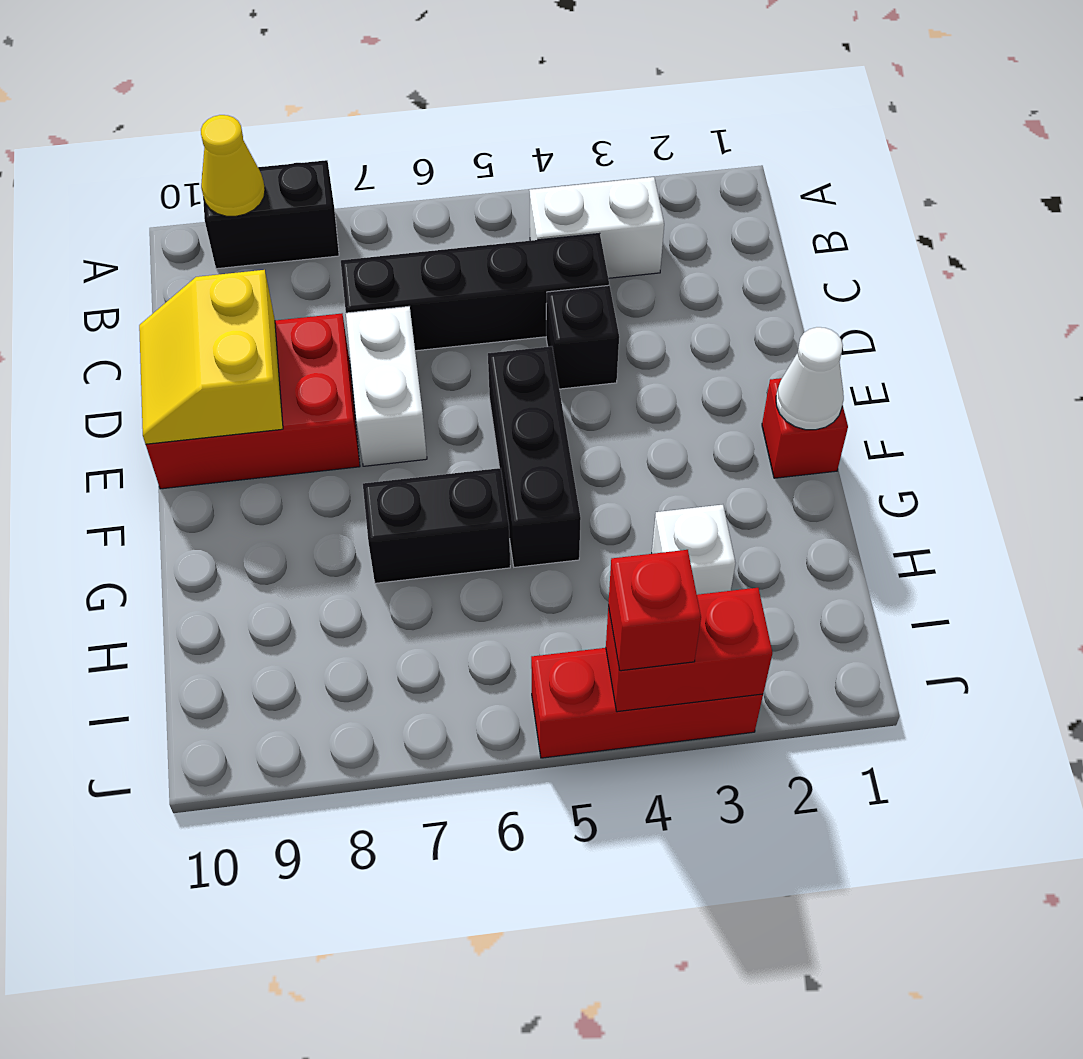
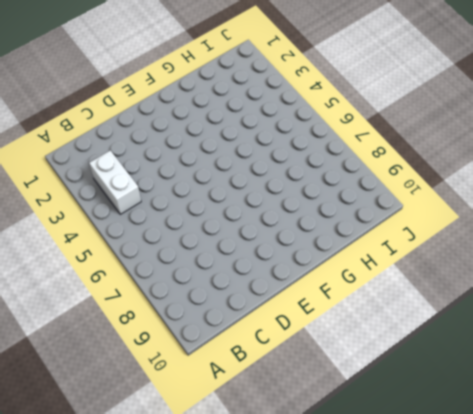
none -> black brick A8:A9 level 1
none -> black brick C4:C7 level 1
none -> black brick D4 level 1

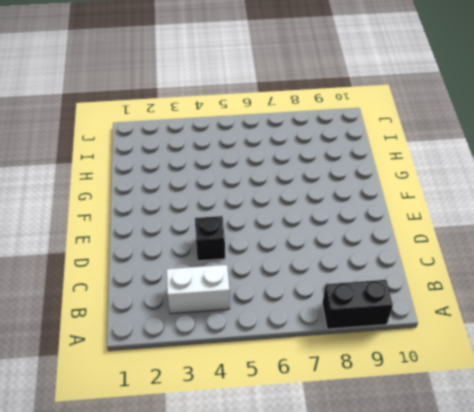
none -> black brick C4:C7 level 1
none -> white brick D7:E7 level 1
none -> red brick D8:E10 level 1

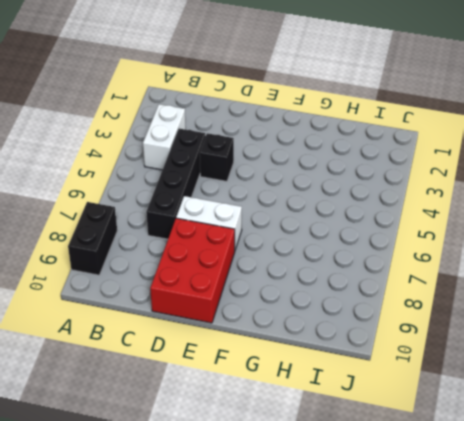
none -> black brick E5:G5 level 1
none -> red brick F1 level 1
none -> black brick G6:G7 level 1

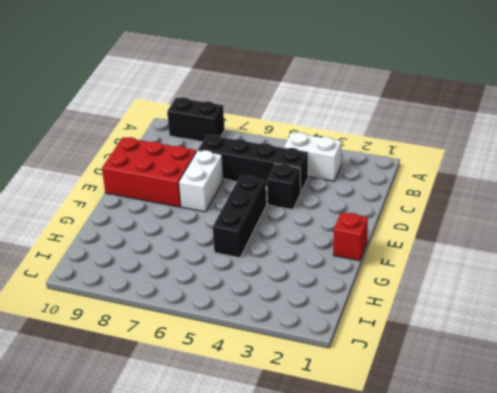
none -> black brick G6:G7 level 1
none -> white brick H3 level 1
none -> red brick J3:J5 level 1

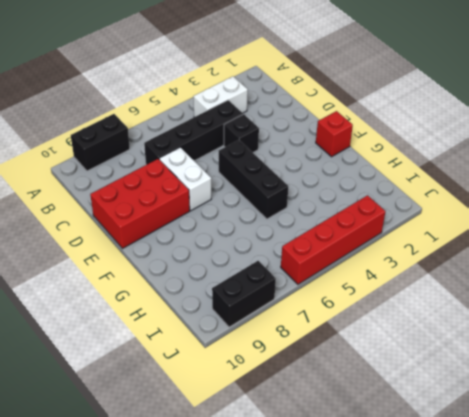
red brick J3:J6 level 1 -> red brick J3:J5 level 1
black brick J8:J9 level 1 -> black brick G6:G7 level 1
none -> white brick H3 level 1
none -> yellow cone A9 level 2
none -> yellow slope D9:E10 level 2 top 9

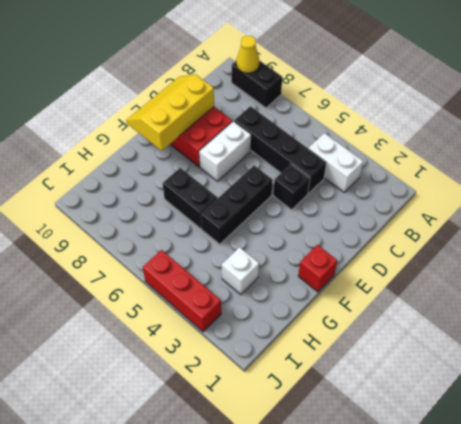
yellow slope D9:F10 level 2 top 9 -> yellow slope D9:E10 level 2 top 9
none -> white cone F1 level 2
none -> red brick J3:J4 level 2
none -> red brick J4 level 3

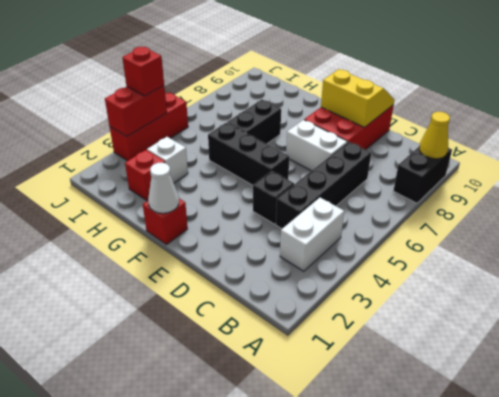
red brick H2 level 1 -> none

